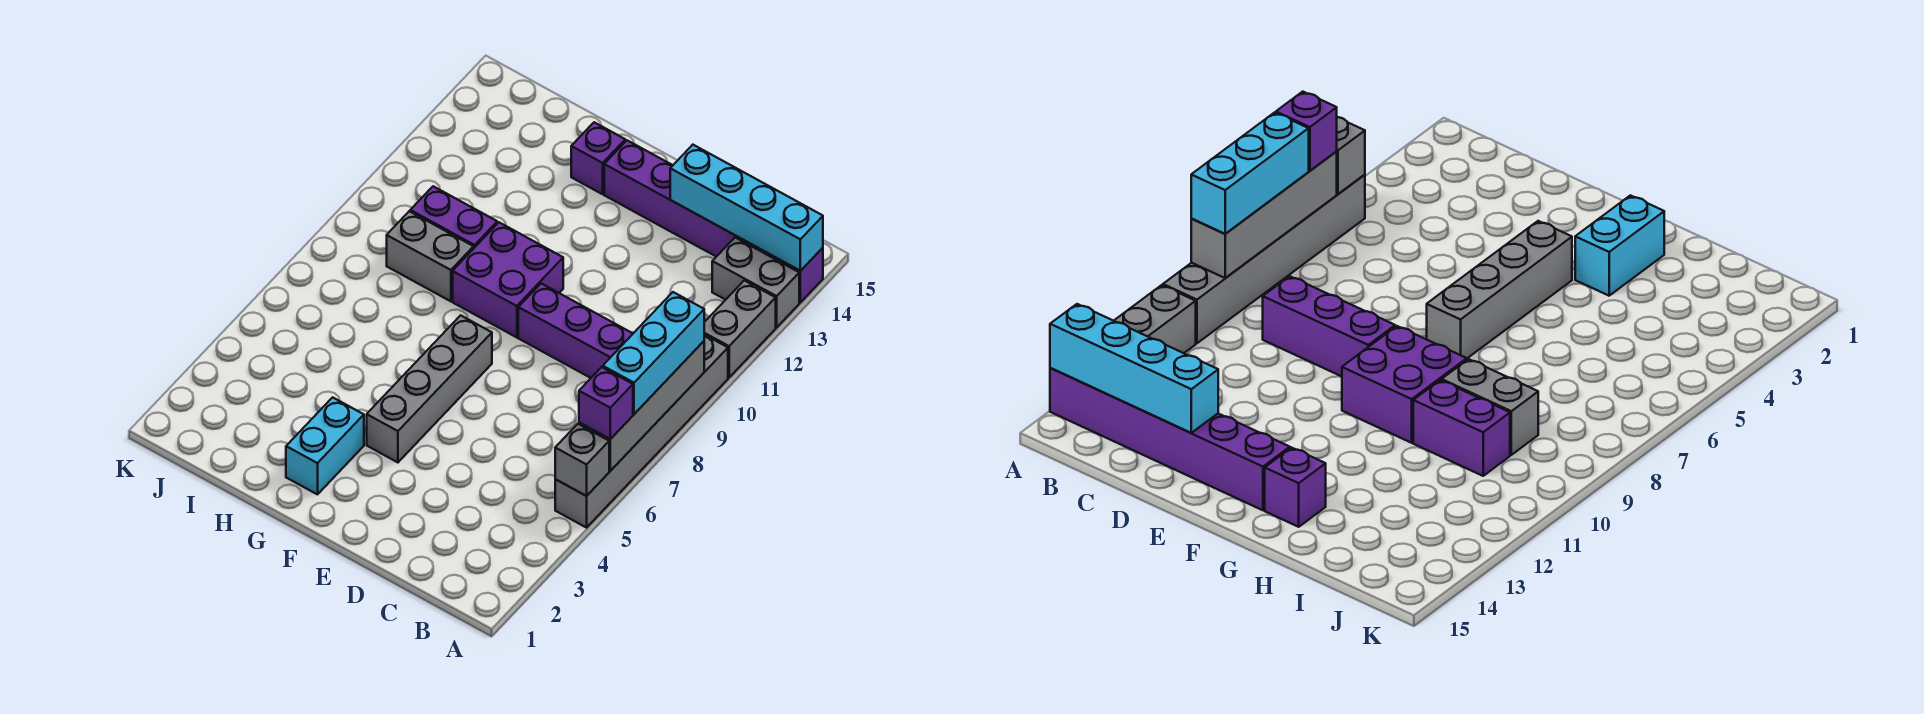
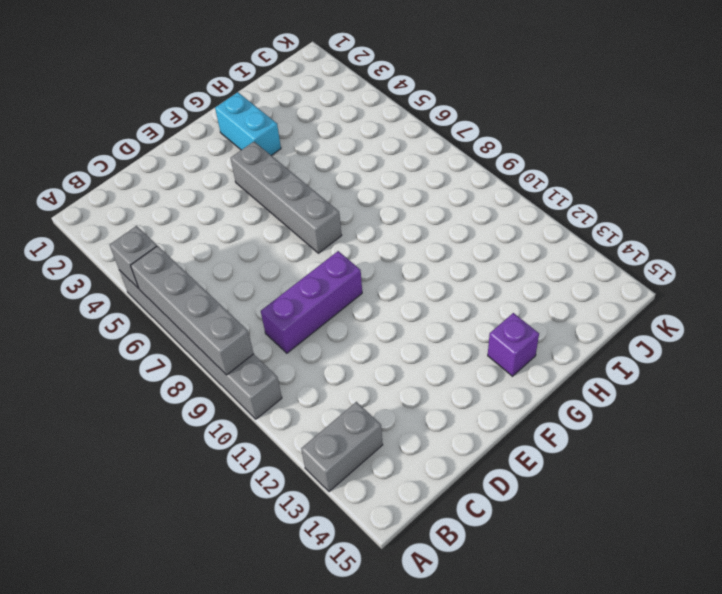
none -> grey brick A11:A12 level 1
none -> purple brick A14:F14 level 1
none -> purple brick F9:G10 level 1

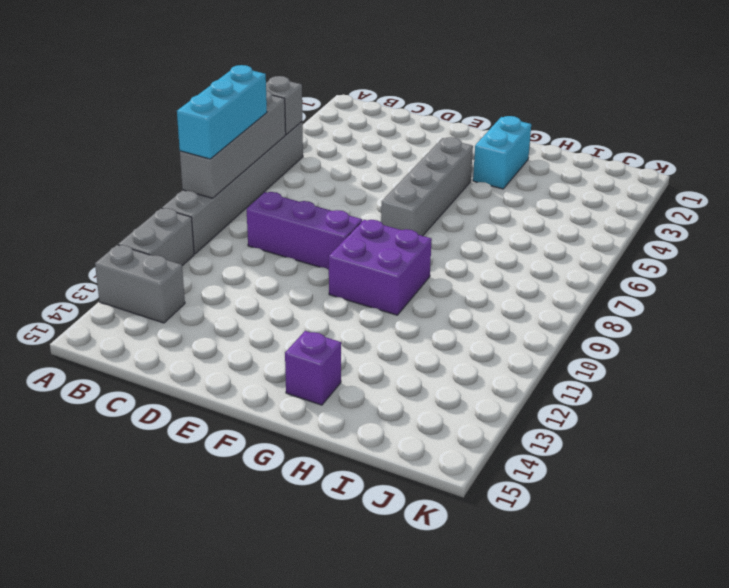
none -> purple brick A14:F14 level 1
none -> grey brick H9:I9 level 1
none -> purple brick H10:I10 level 1

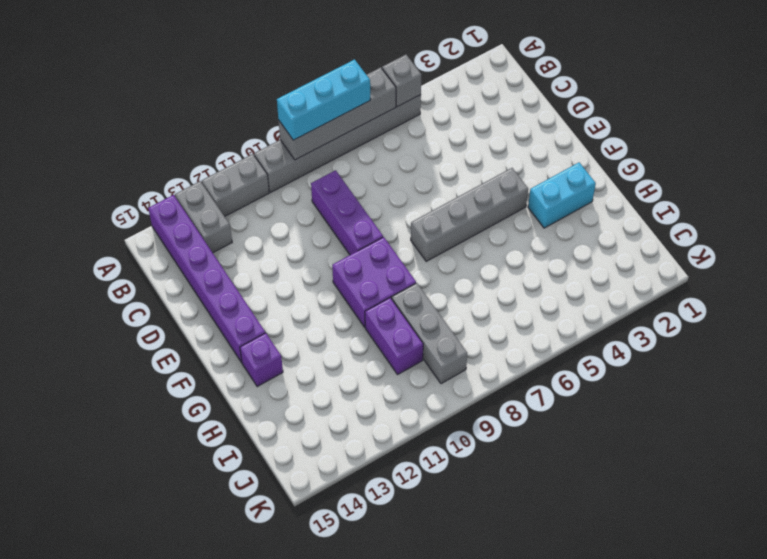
grey brick H9:J9 level 1 -> grey brick H9:I9 level 1
none -> cyan brick A14:D14 level 2
none -> purple brick A6 level 3

